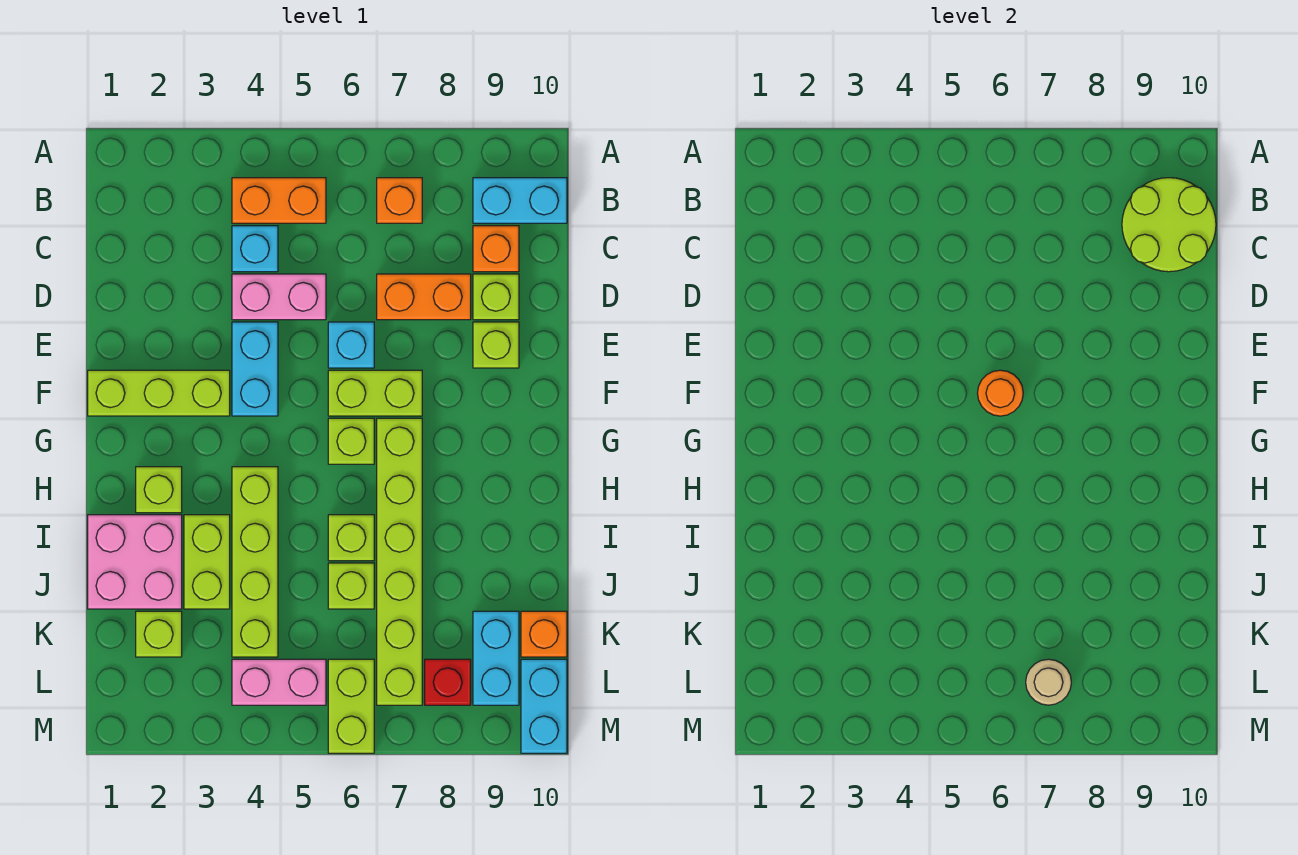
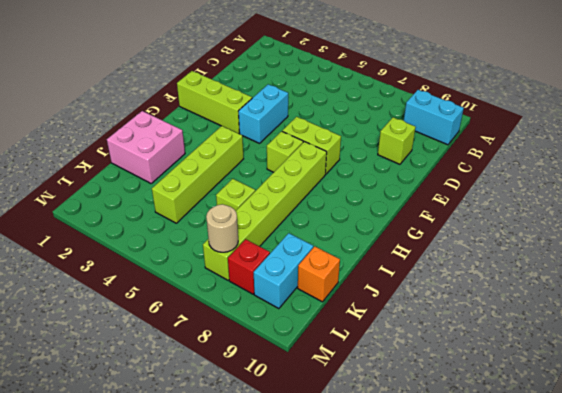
none -> orange brick B4:B5 level 1
none -> orange brick B7 level 1
none -> cyan brick C4 level 1
none -> orange brick C9 level 1

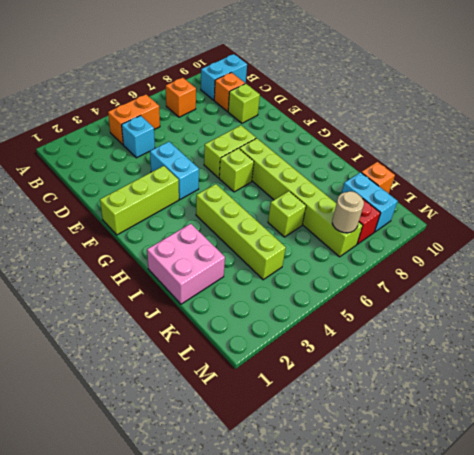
none -> pink brick D4:D5 level 1
none -> orange brick D7:D8 level 1
none -> cyan brick E6 level 1
none -> lime brick E9 level 1

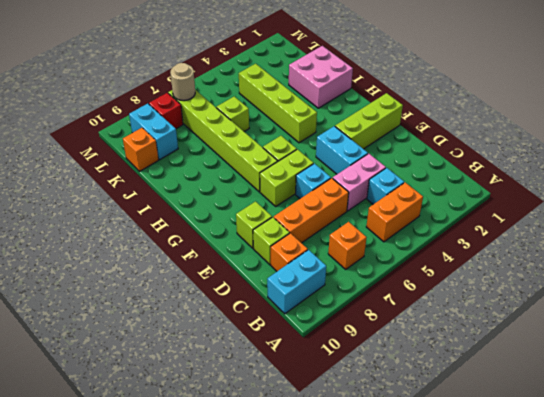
orange brick D6:D8 level 1 -> orange brick D7:D8 level 1
none -> lime brick H2 level 1
none -> lime brick I3:J3 level 1
none -> lime brick I6 level 1
none -> lime brick K2 level 1

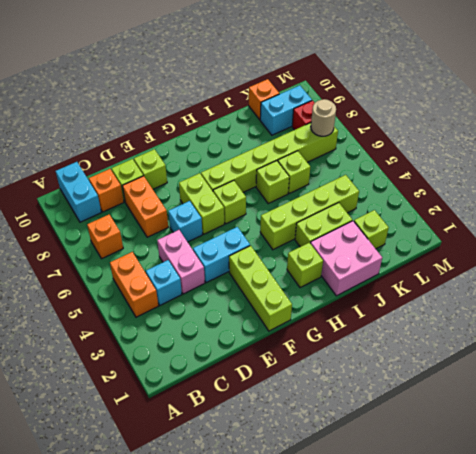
none -> pink brick L4:L5 level 1
none -> lime brick L6:M6 level 1
none -> cyan brick L10:M10 level 1
none -> lime round brick B9:C10 level 2

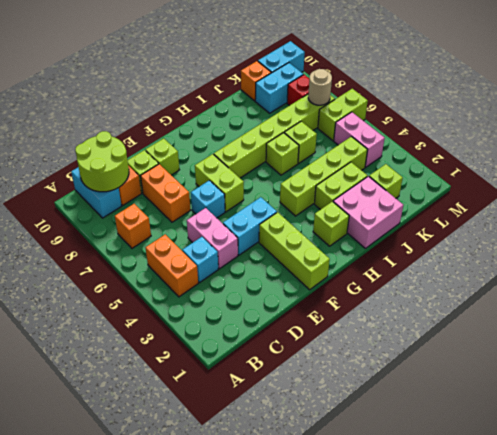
none -> lime brick G6 level 1
none -> orange round brick F6 level 2

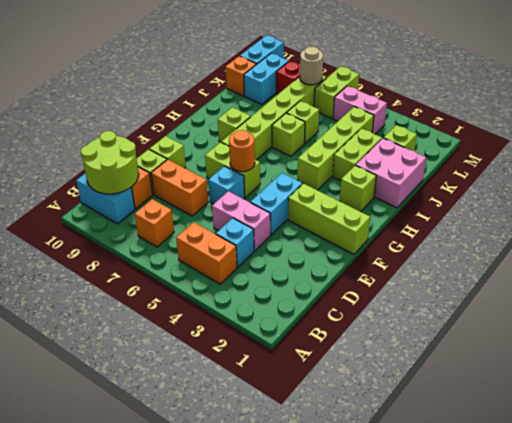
lime brick H8 level 1 -> lime brick G6 level 1

